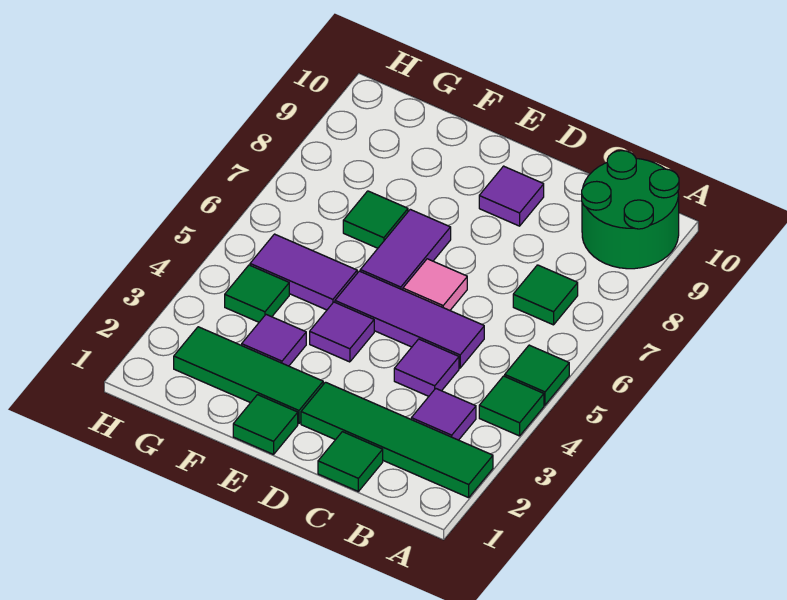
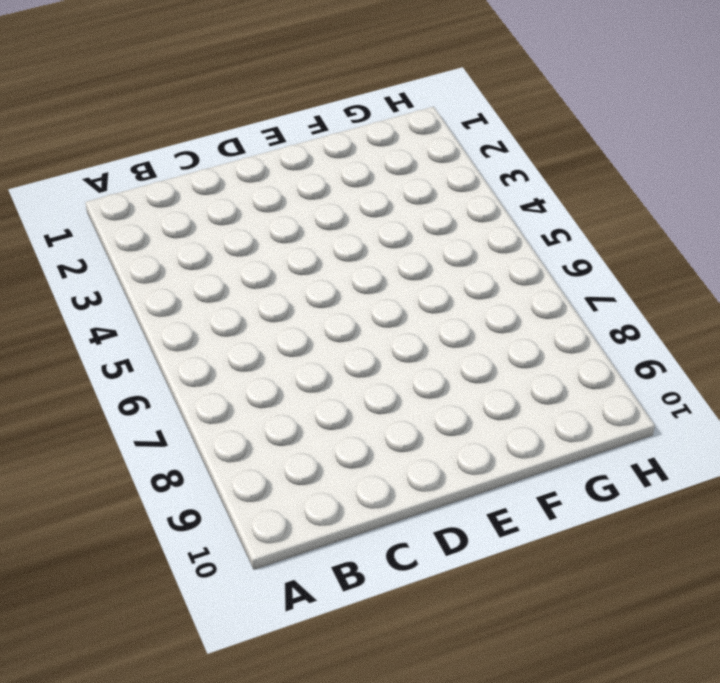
none -> green tile A2:D2 level 1
none -> green tile A4 level 1
none -> green tile A5 level 1

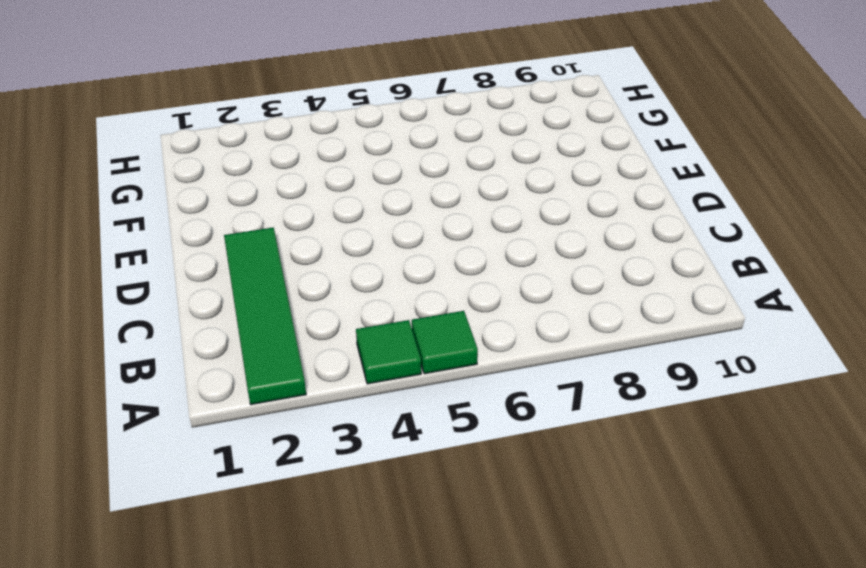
none -> green round brick A9:B10 level 1
none -> purple tile B3 level 1
none -> green tile B7 level 1

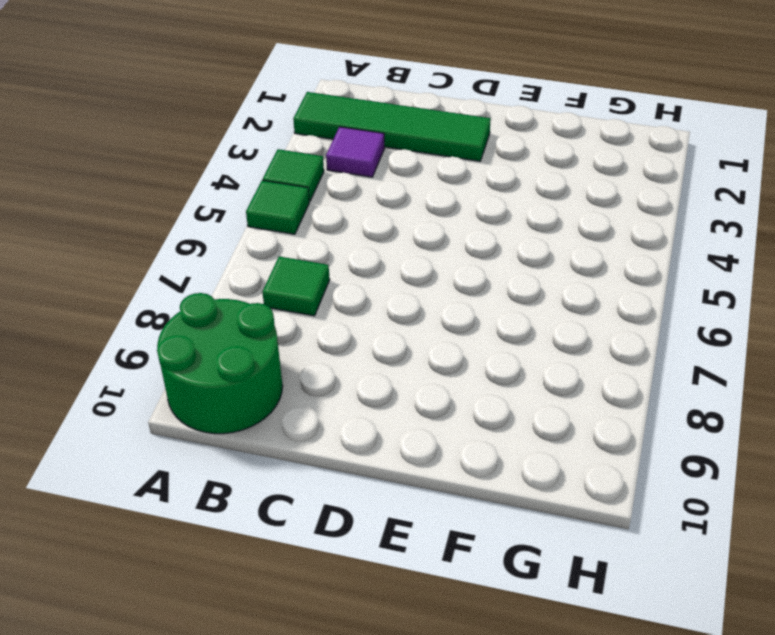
none -> green tile C1 level 1
none -> purple tile C4 level 1
none -> purple tile C5:E5 level 1

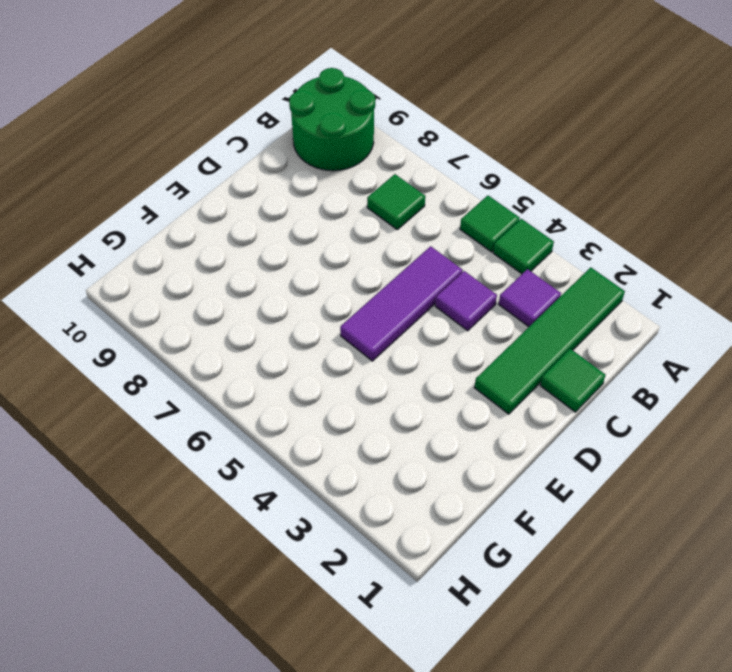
none -> pink tile D6 level 1
none -> purple tile D9 level 1
none -> green tile E1 level 1

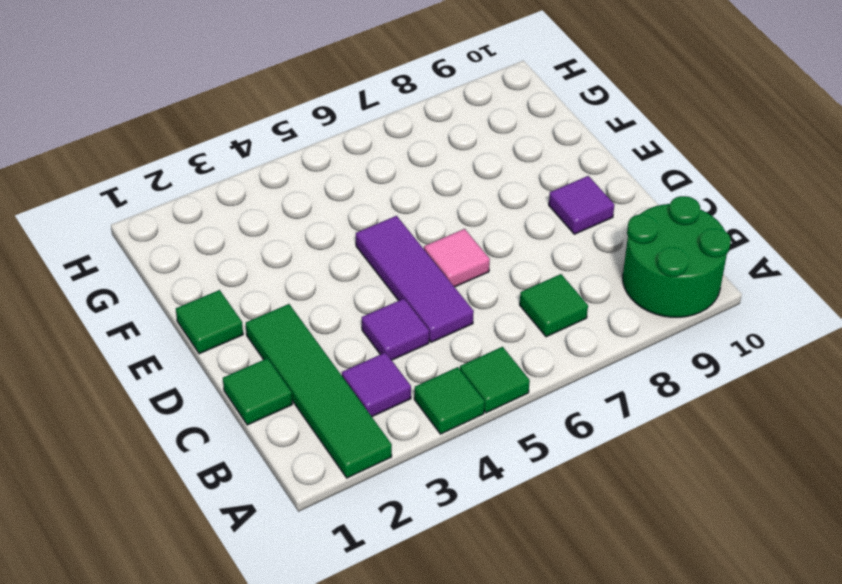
none -> green tile E2:G2 level 1
none -> purple tile E4 level 1
none -> purple tile E6:E7 level 1

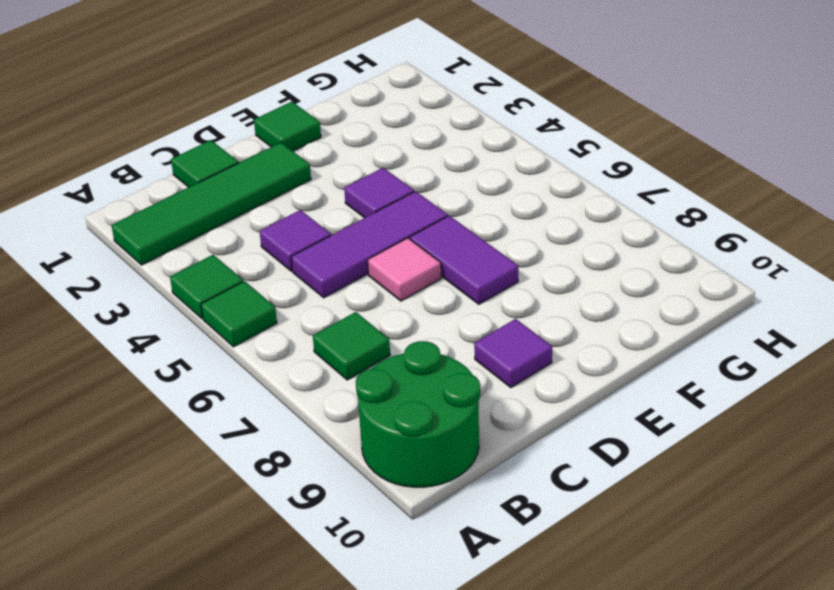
none -> purple tile B3 level 1
none -> green tile E2:G2 level 1
none -> purple tile F3 level 1

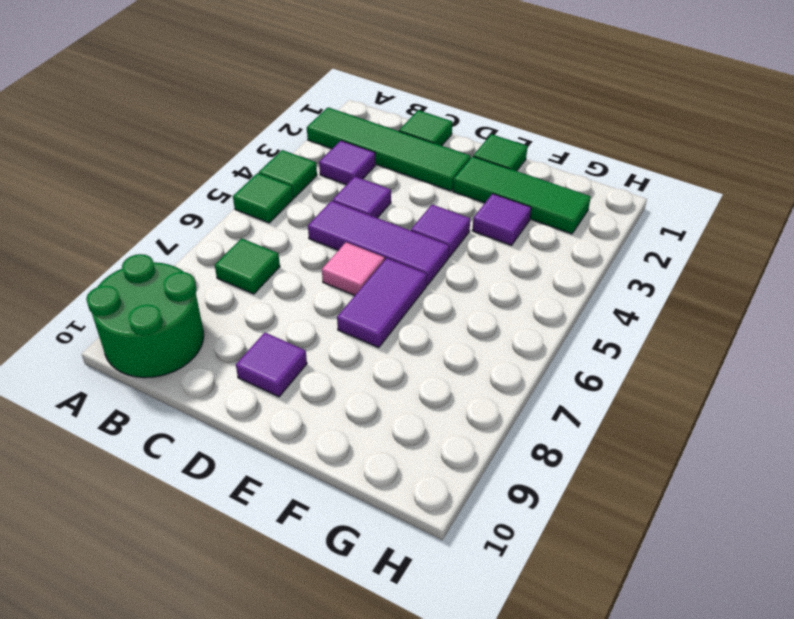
none -> purple tile F5:G5 level 1
none -> green tile F7 level 1
none -> green tile G4 level 1

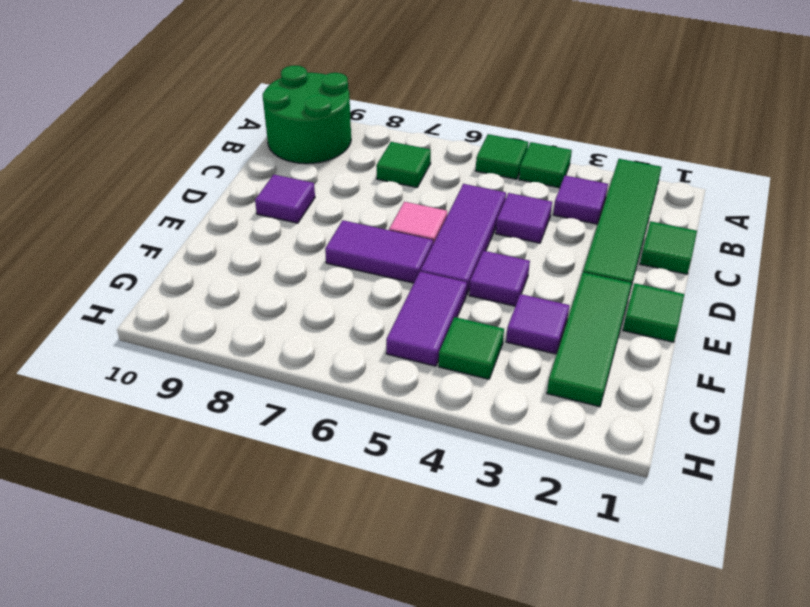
none -> green tile F7 level 1

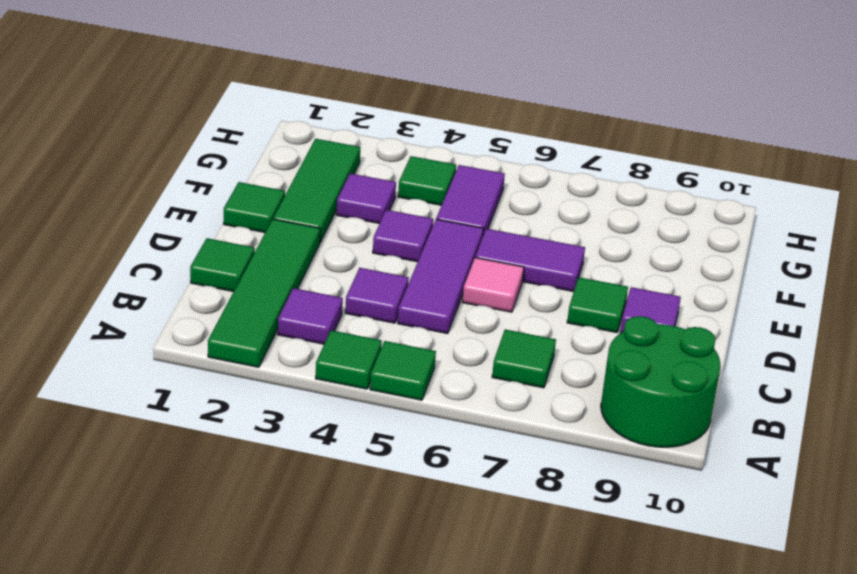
green tile D8 level 1 -> green tile F7 level 1

